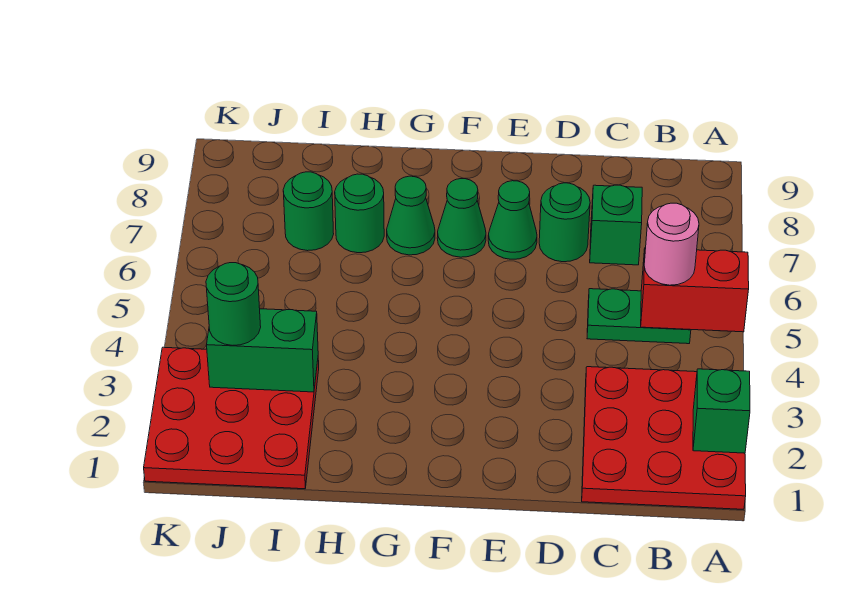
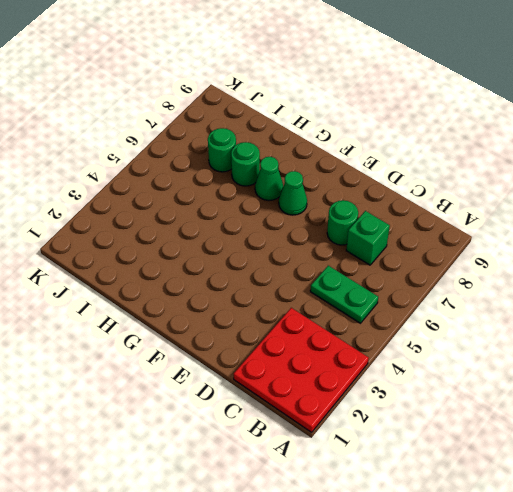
none -> green cone E7 level 1
none -> red plate I1:K3 level 1
none -> green brick A2 level 2

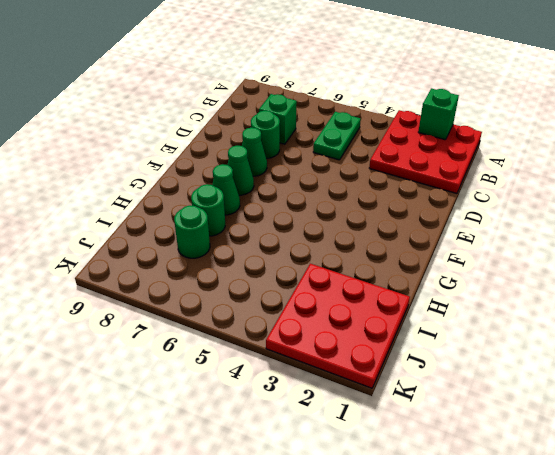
none -> red brick A5:B5 level 2
none -> green brick I3:J3 level 2
none -> pink round brick B5 level 3

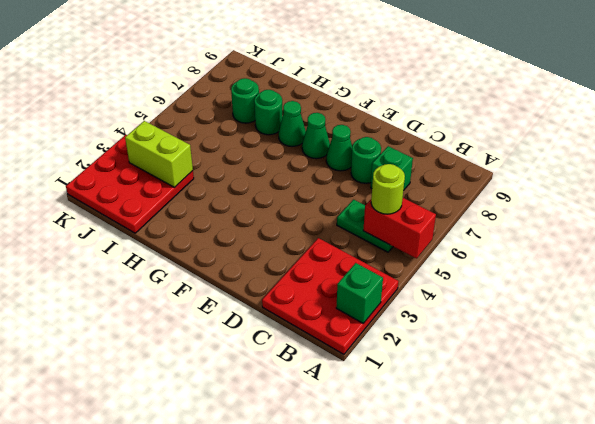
lime round brick B5 level 3 -> pink round brick B5 level 3
lime brick I3:J3 level 2 -> green brick I3:J3 level 2
none -> green round brick J3 level 3

